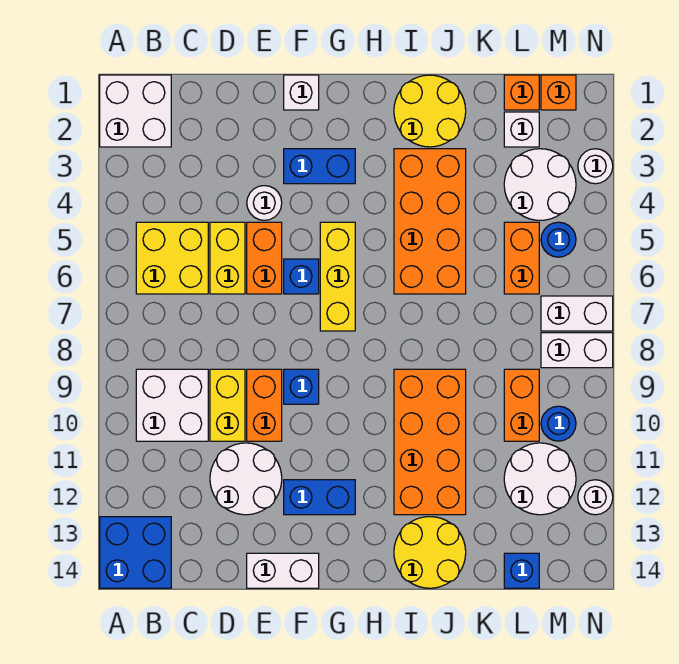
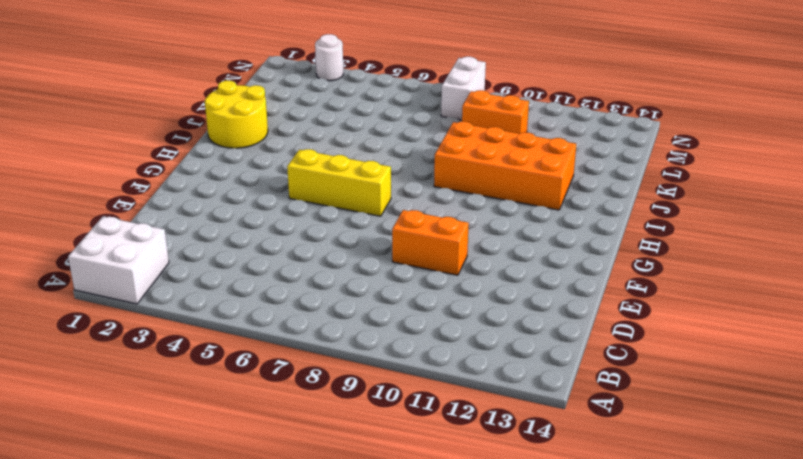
none -> blue brick A13:B14 level 1
none -> yellow brick B5:C6 level 1
none -> white brick B9:C10 level 1
none -> yellow brick D5:D6 level 1

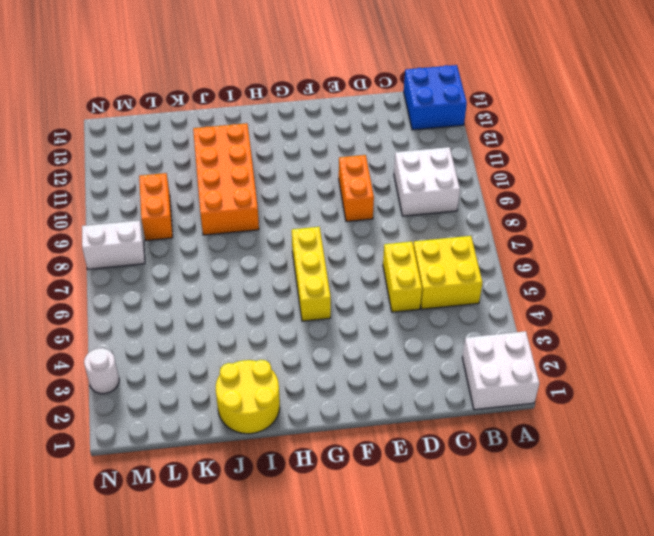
none -> yellow brick D9:D10 level 1
none -> white round brick D11:E12 level 1
none -> white round brick E4 level 1
none -> orange brick E5:E6 level 1

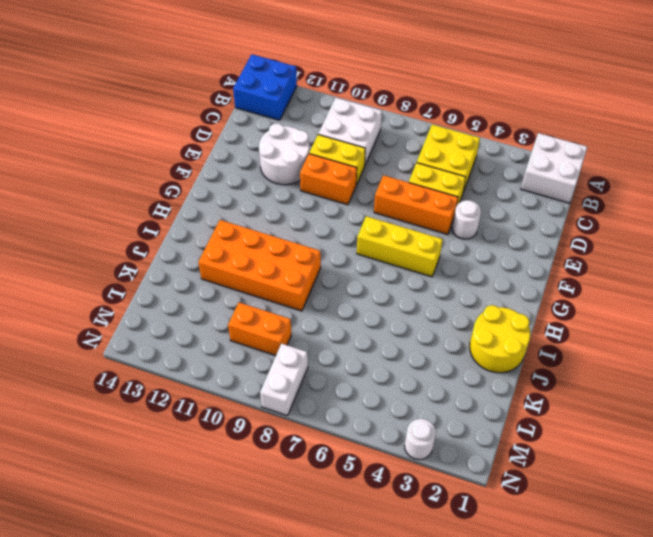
orange brick E5:E7 level 1 -> orange brick E5:E6 level 1
none -> white brick E14:F14 level 1
none -> white brick F1 level 1
none -> blue brick F3:G3 level 1
none -> blue brick F6 level 1

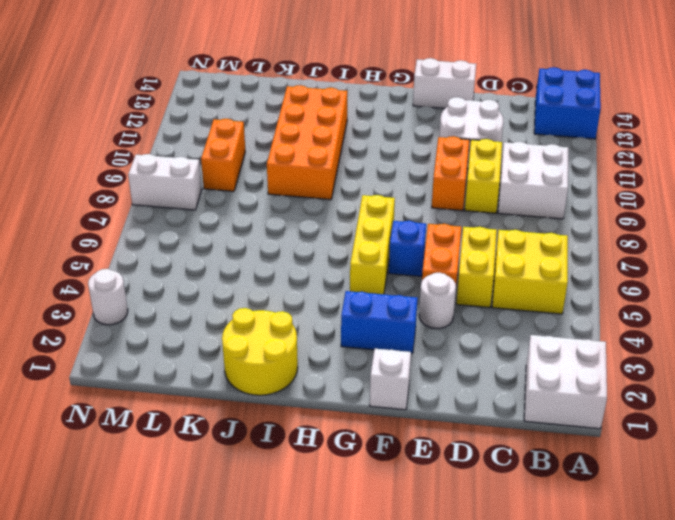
none -> blue brick F9 level 1
none -> blue brick F12:G12 level 1
none -> orange brick I3:J6 level 1
none -> yellow round brick I13:J14 level 1

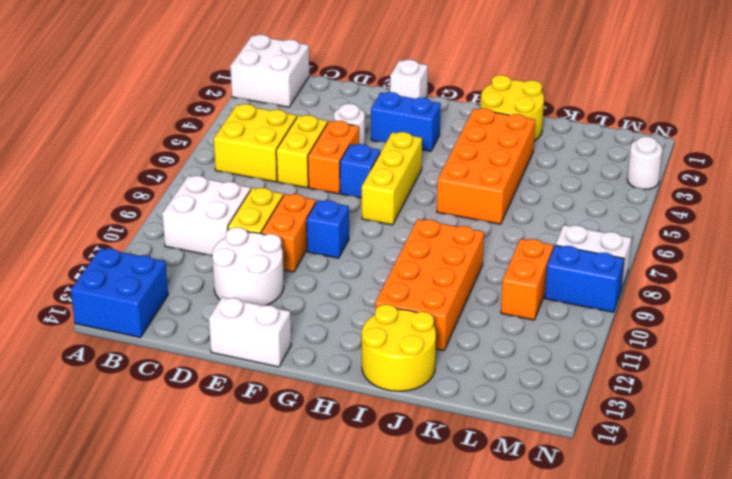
blue brick M9:N9 level 1 -> blue brick F12:G12 level 1
none -> orange brick L1 level 1
none -> white brick L2 level 1
none -> white round brick L3:M4 level 1
none -> orange brick L5:L6 level 1

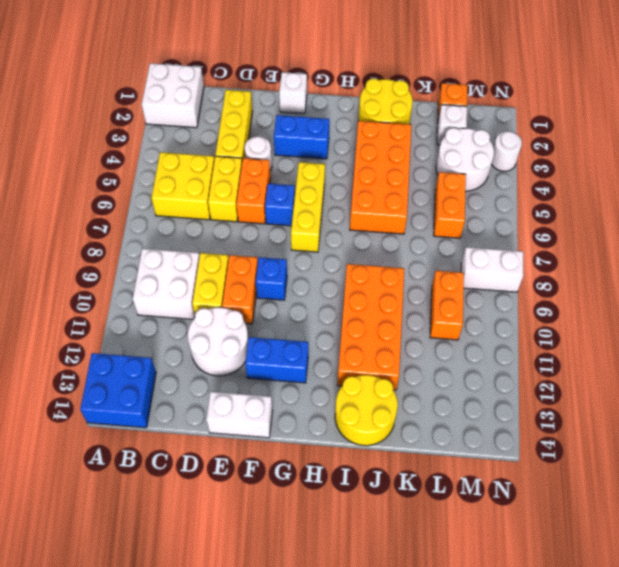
yellow brick D2:D4 level 1 -> none
none -> white round brick L11:M12 level 1
none -> blue brick L14 level 1
none -> orange brick M1 level 1
none -> blue round brick M5 level 1

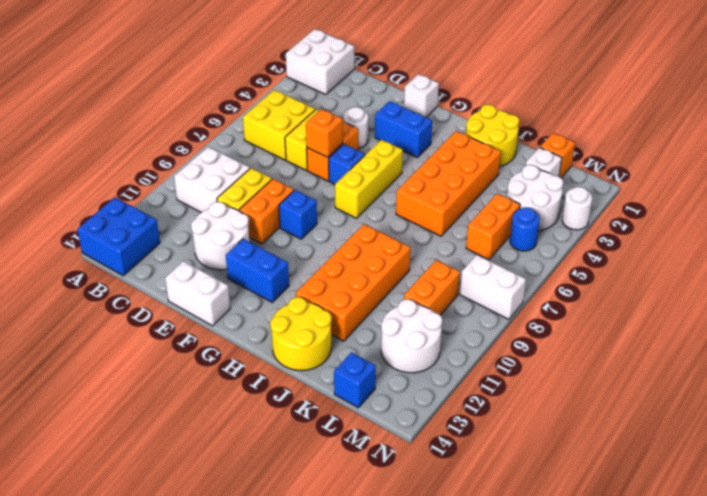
orange brick E6 level 2 -> orange brick M1 level 1
none -> white brick M7:N7 level 1
none -> blue round brick M10 level 1
none -> white round brick N12 level 1

